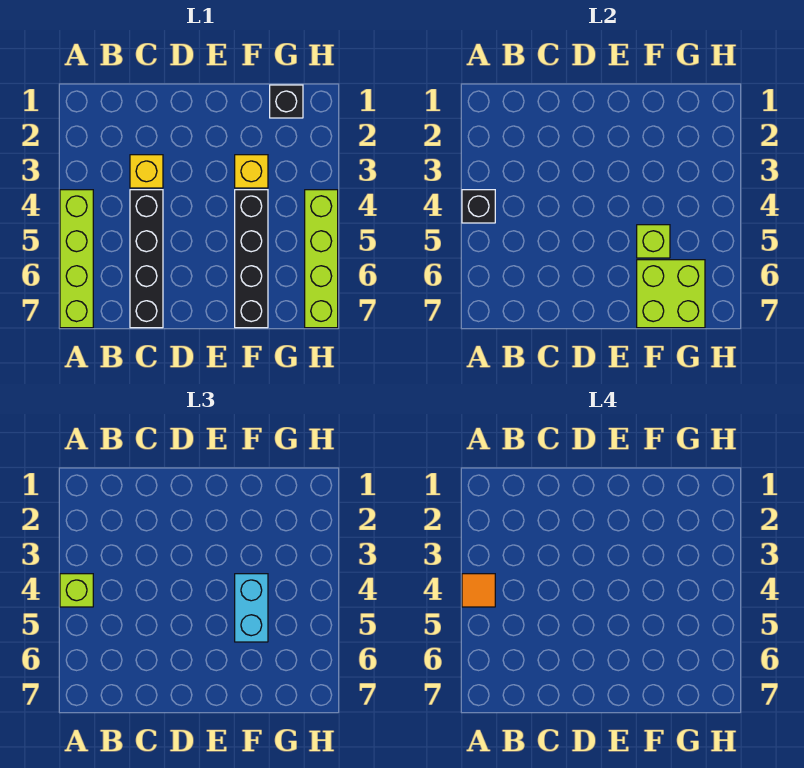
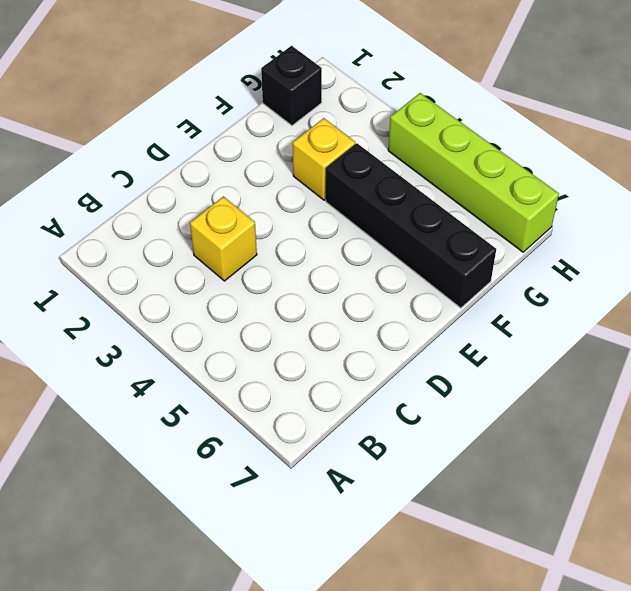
none -> lime brick A4:A7 level 1
none -> black brick C4:C7 level 1
none -> black brick A4 level 2

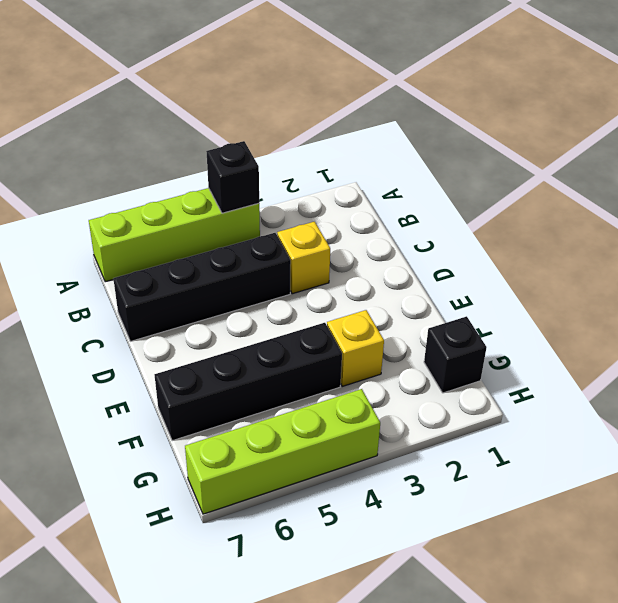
none -> lime brick F5 level 2
none -> lime brick F6:G7 level 2
none -> lime brick A4 level 3

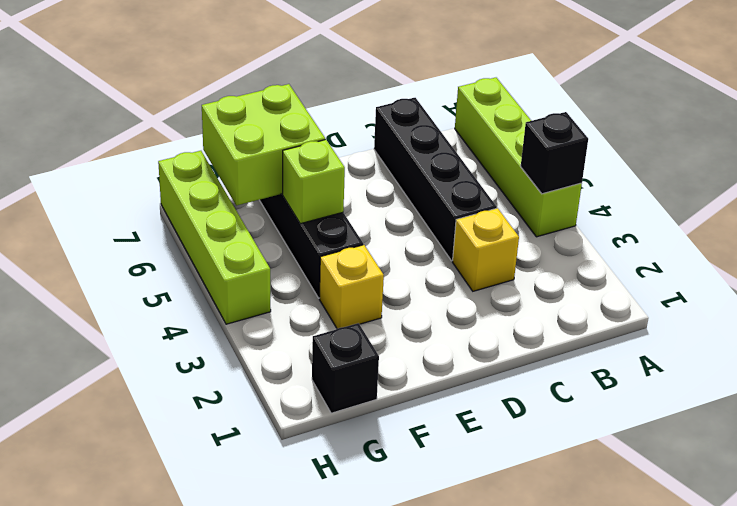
none -> lime brick A4 level 3
none -> cyan brick F4:F5 level 3
none -> orange tile A4 level 4

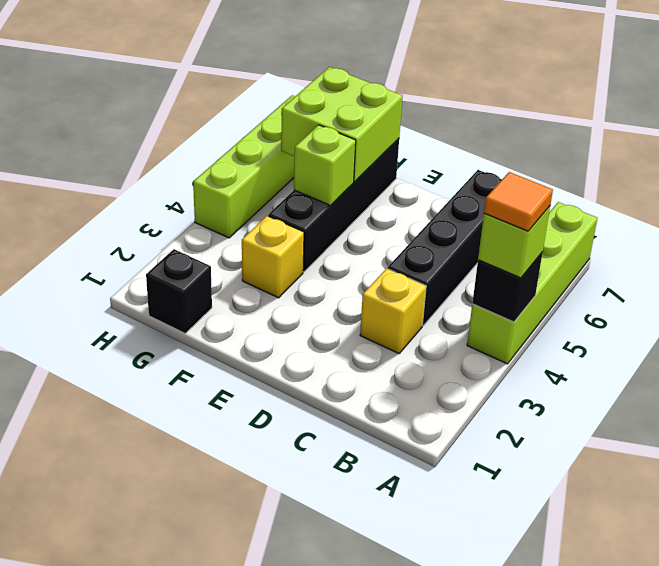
none -> cyan brick F4:F5 level 3

